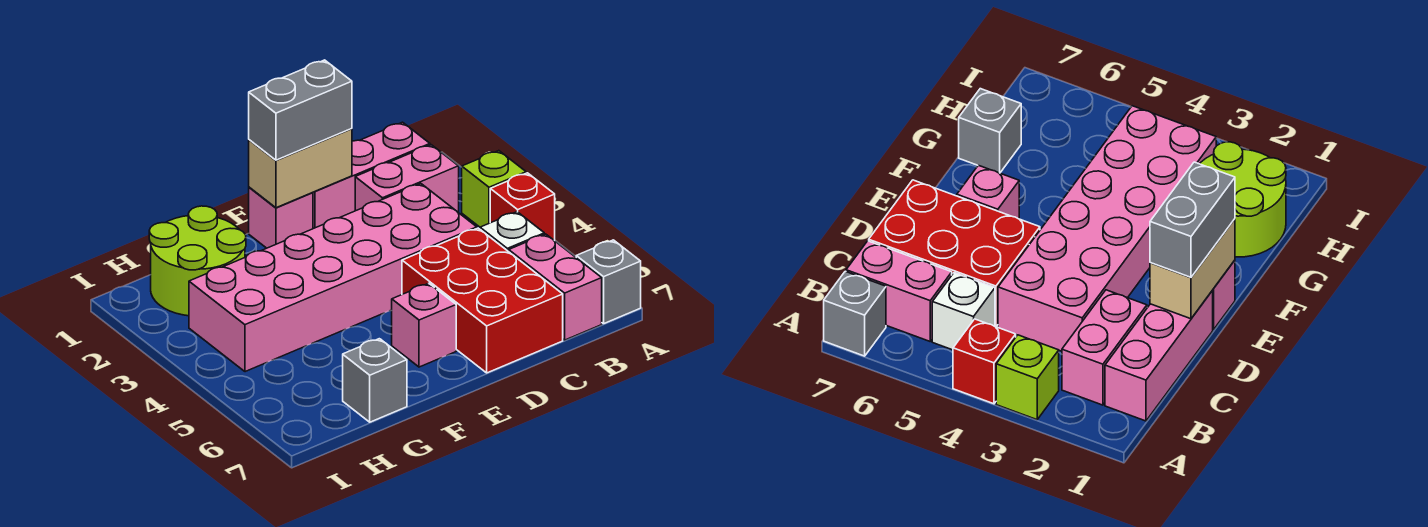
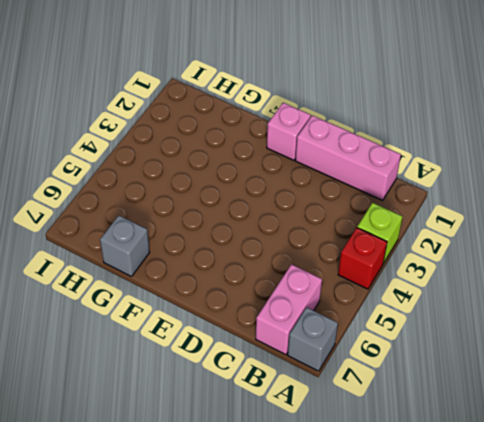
none -> pink brick B2:C2 level 1
none -> white brick B5 level 1
none -> pink brick C3:H4 level 1

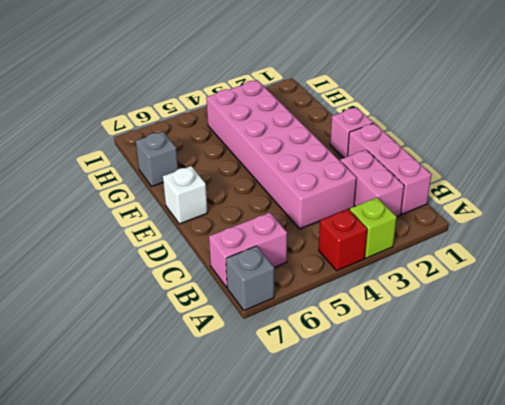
white brick E7 level 1 -> white brick B5 level 1
none -> red brick C5:D7 level 1
none -> pink brick E6 level 1
none -> lime round brick G1:H2 level 1

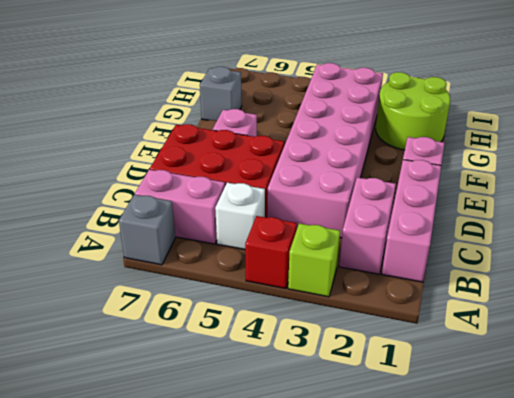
none -> tan brick D1:E1 level 2
none -> grey brick D1:E1 level 3

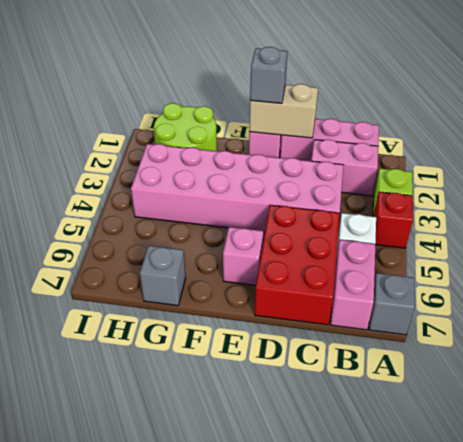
grey brick E1 level 3 -> grey brick D1:E1 level 3

